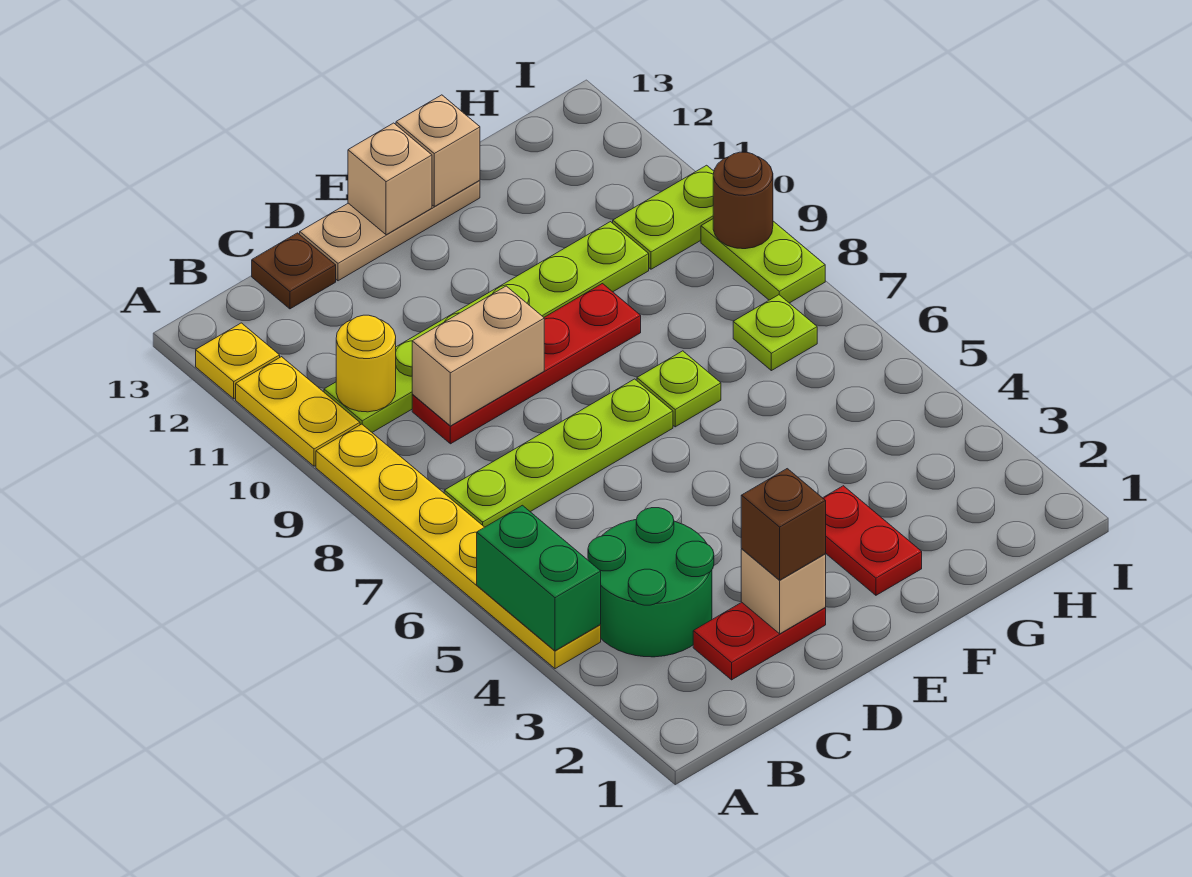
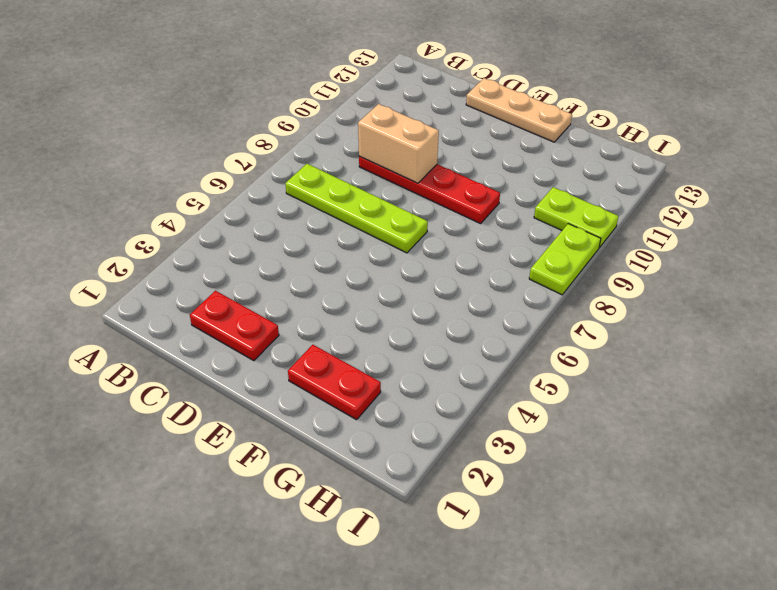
red plate F2:G2 level 1 -> red plate F2:F3 level 1
none -> yellow plate A4:A9 level 1
none -> yellow plate A10:A11 level 1
none -> yellow plate A12 level 1

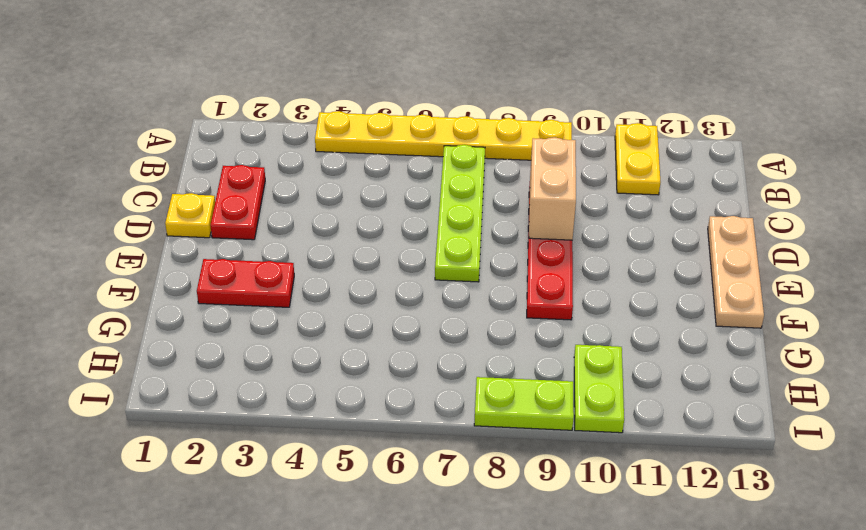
yellow plate A11:B11 level 1 -> yellow plate A10:A11 level 1
yellow plate D1 level 1 -> yellow plate A12 level 1
none -> green round brick B3:C4 level 1
none -> lime plate B10:G10 level 1
none -> brown plate C13 level 1

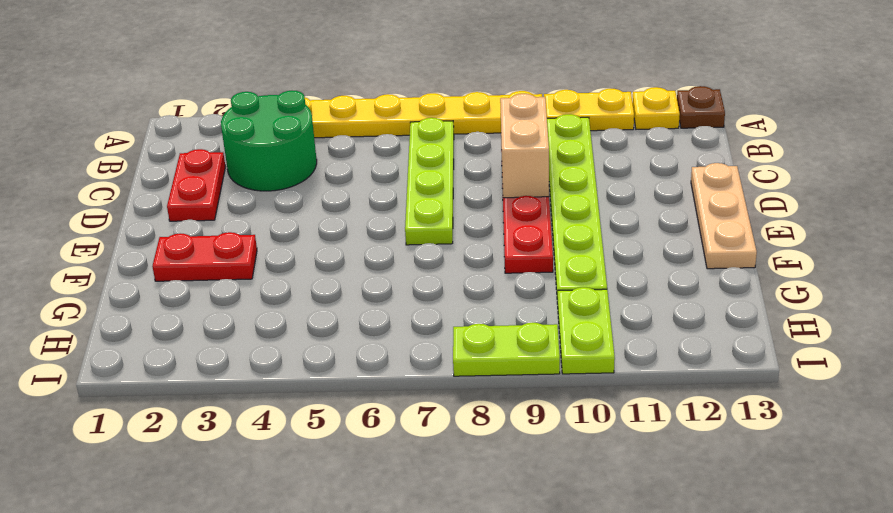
brown plate A13 level 1 -> brown plate C13 level 1
none -> lime plate F7 level 1
none -> lime plate H7 level 1
none -> green brick A4:A5 level 2

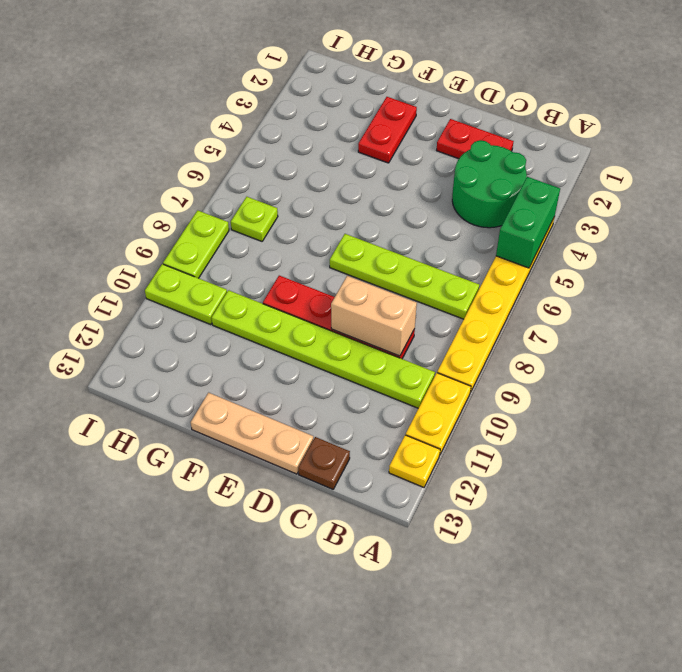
none -> lime plate F7 level 1
none -> yellow round brick B10 level 2
none -> tan brick D2 level 2

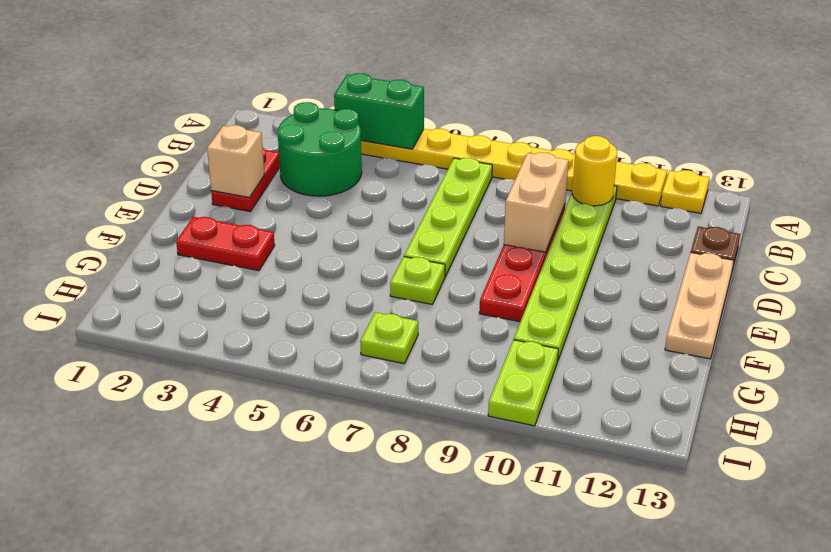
none -> lime plate I8:I9 level 1
none -> tan brick E13 level 2
none -> tan brick F13 level 2

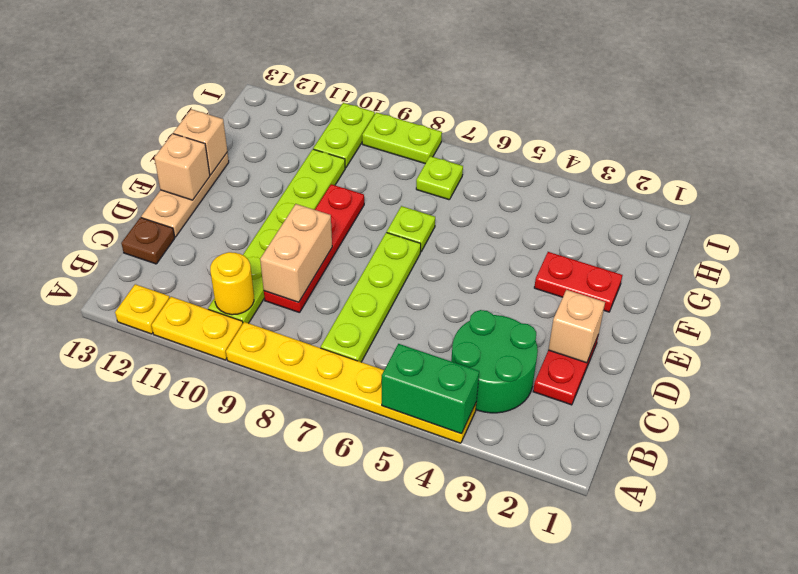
none -> brown round brick I9 level 2
none -> brown brick D2 level 3

